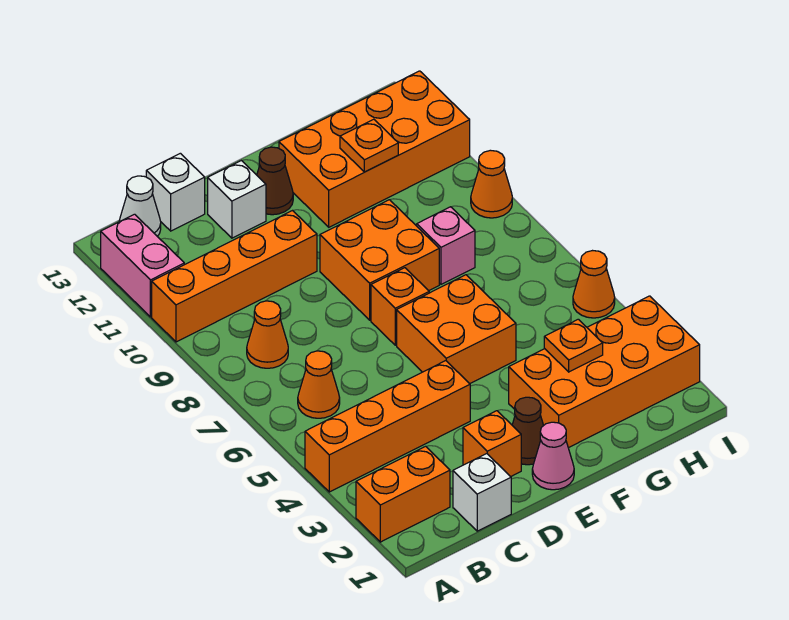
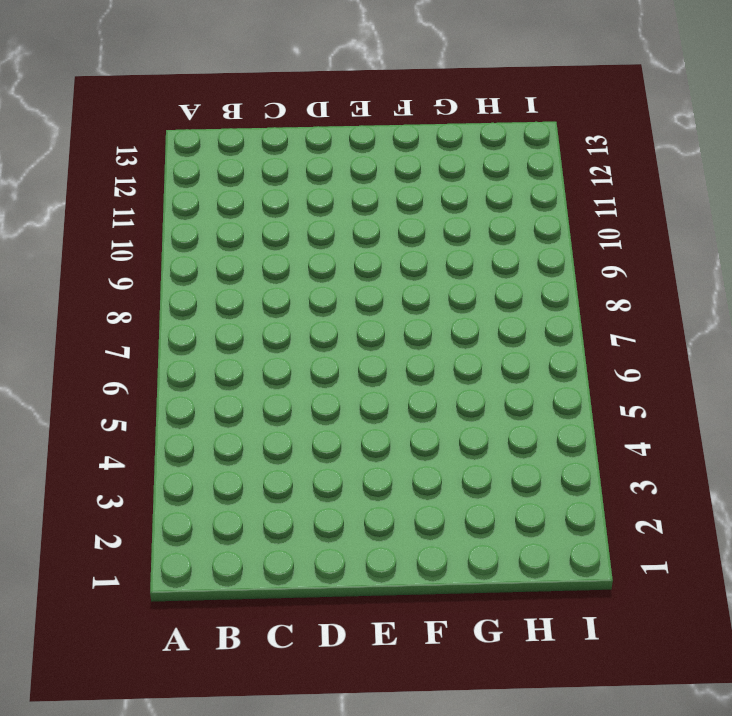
none -> orange brick A2:B2 level 1
none -> orange brick A4:D4 level 1
none -> orange brick A10:D10 level 1

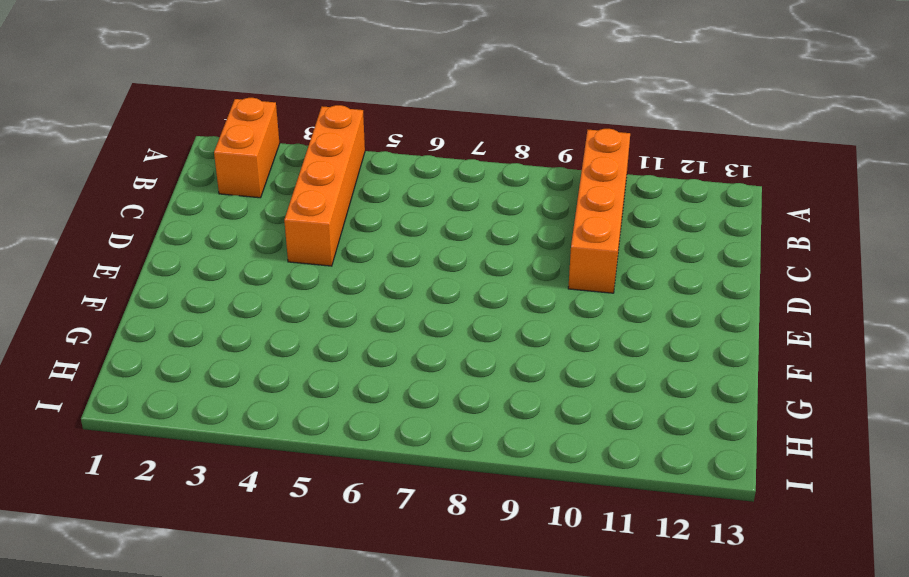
none -> pink brick A11:A12 level 1
none -> orange cone B6 level 1
none -> orange cone B8 level 1

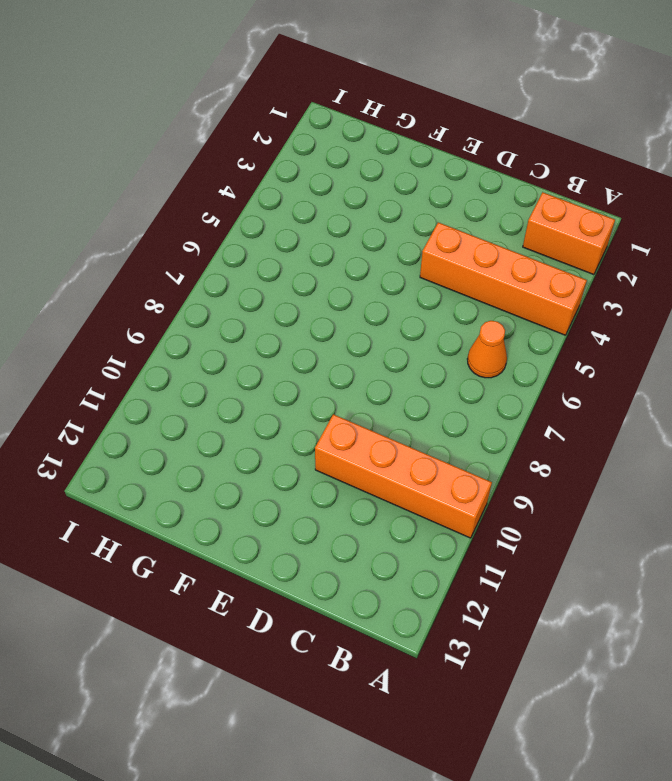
none -> pink brick A11:A12 level 1
none -> orange cone B8 level 1
none -> white cone B13 level 1

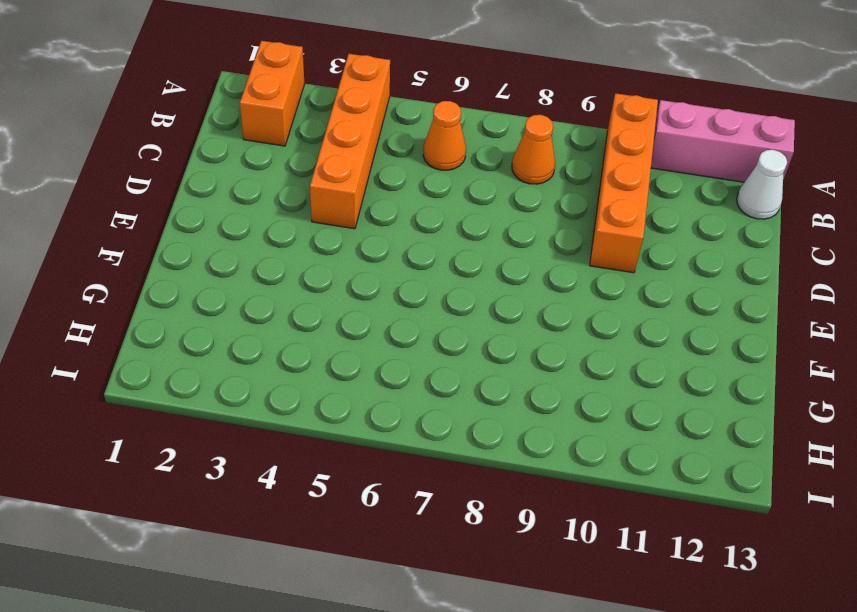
pink brick A11:A13 level 1 -> pink brick A11:A12 level 1
none -> white brick C1 level 1
none -> white brick C13 level 1
none -> orange brick D2 level 1

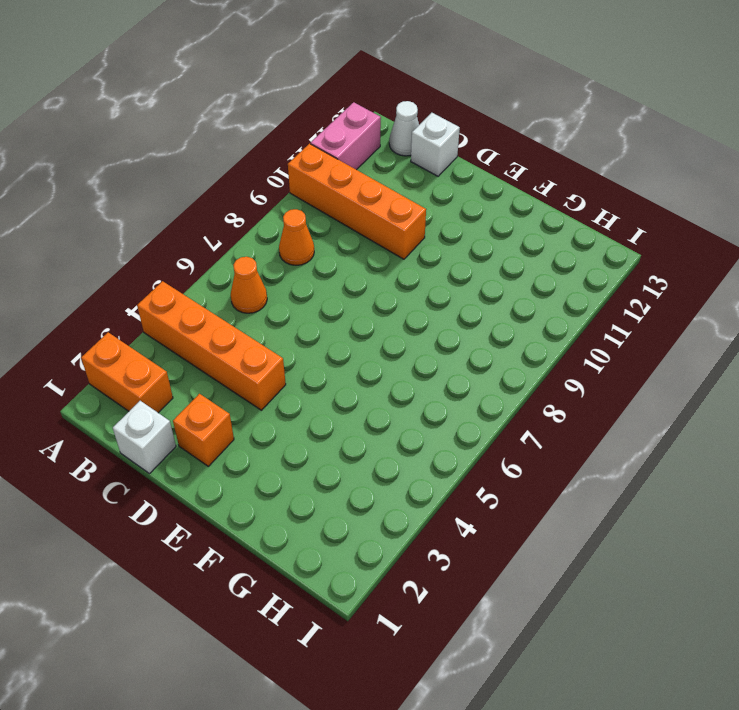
none -> white brick D12 level 1
none -> pink cone E1 level 1
none -> brown cone E2 level 1

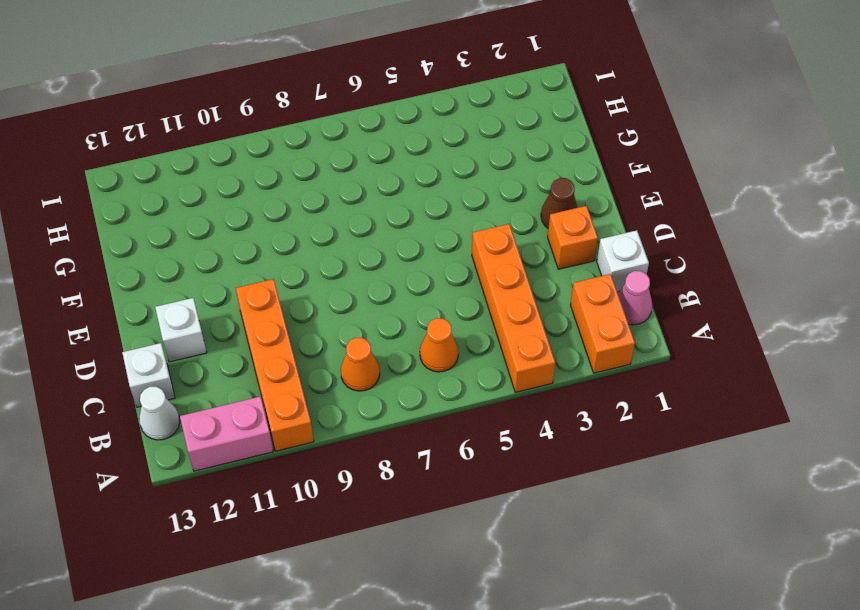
pink cone B1 level 1 -> pink cone E1 level 1
none -> orange brick E5:F6 level 1
none -> orange brick E7 level 1
none -> orange brick E8:F9 level 1

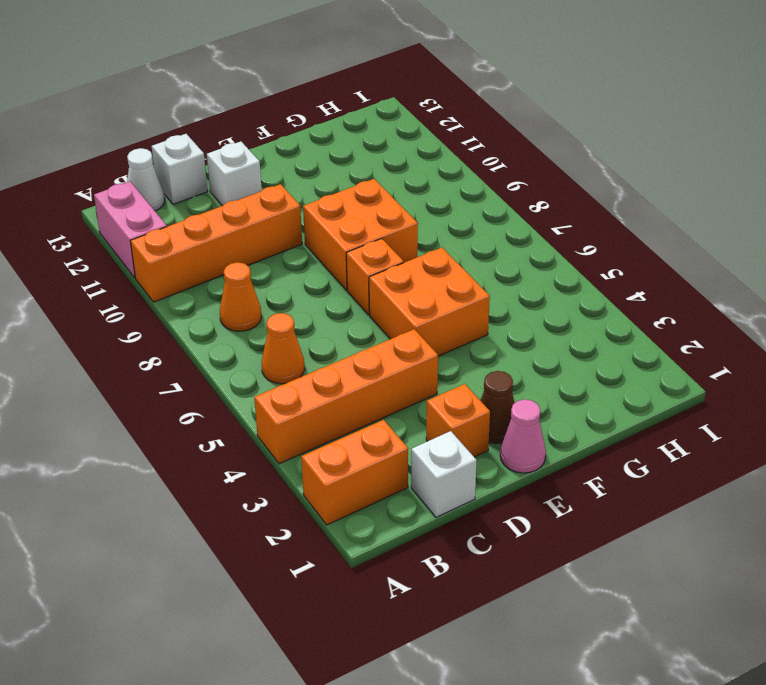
none -> brown cone E12 level 1
none -> orange brick F2:I3 level 1
none -> orange brick F11:I12 level 1

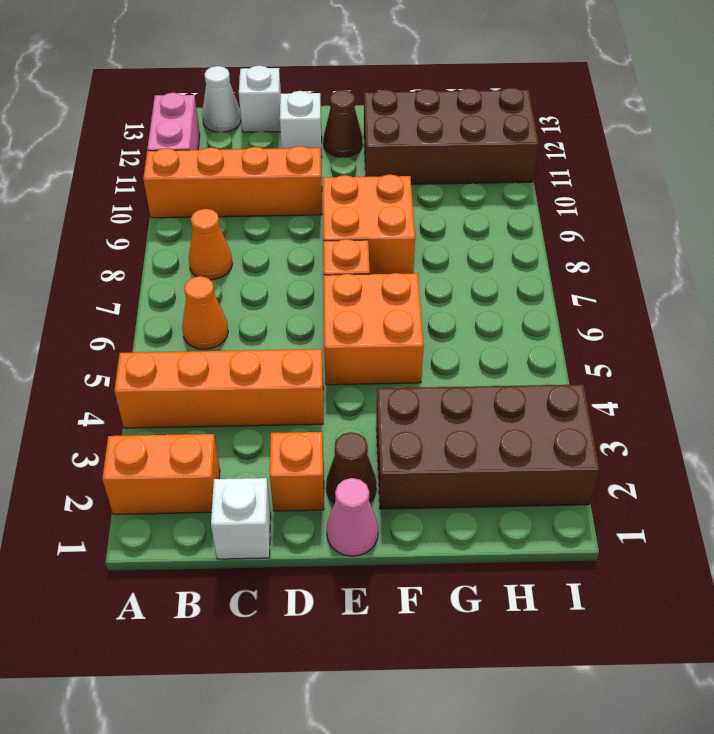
brown brick F2:I3 level 1 -> orange brick F2:I3 level 1
brown brick F11:I12 level 1 -> orange brick F11:I12 level 1
none -> pink brick G8 level 1
none -> orange cone I5 level 1
none -> orange cone I9 level 1

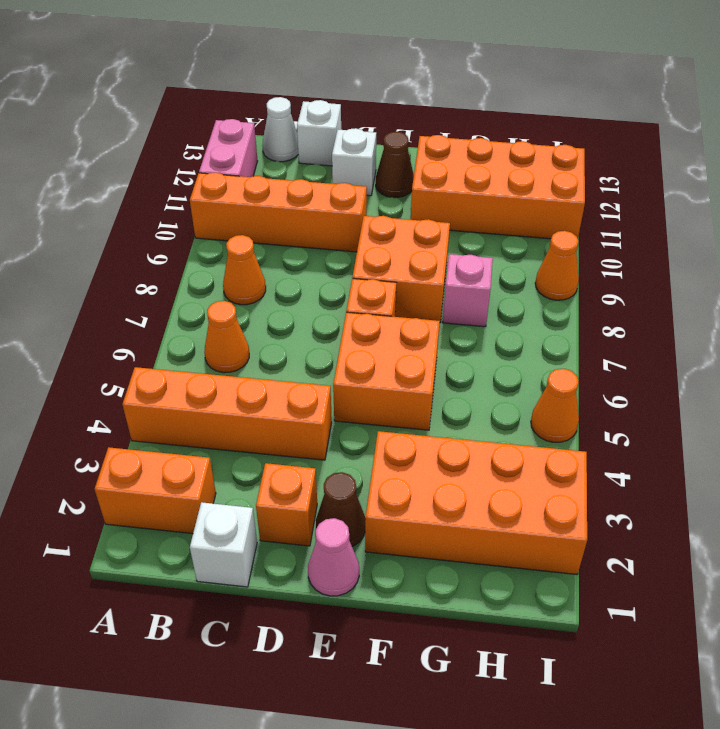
none -> orange plate G3 level 2
none -> orange plate G11 level 2

